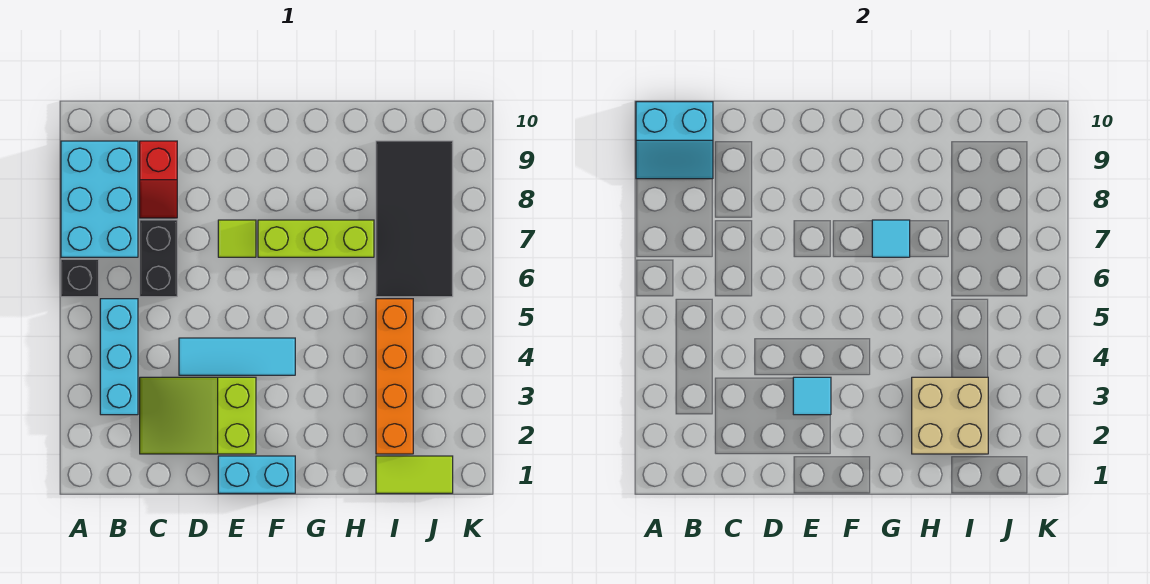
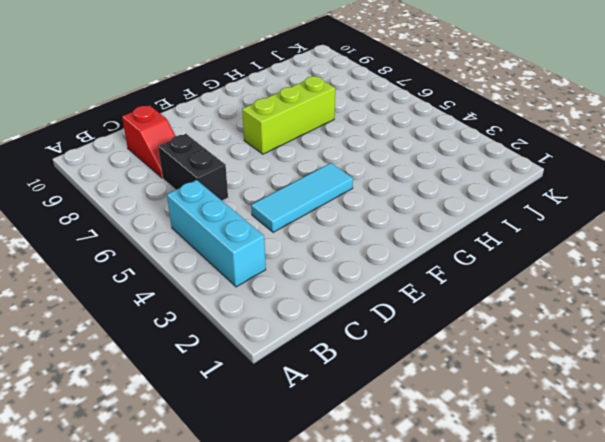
none -> black brick A6 level 1
none -> cyan brick A7:B9 level 1
none -> lime slope C2:E3 level 1 top E

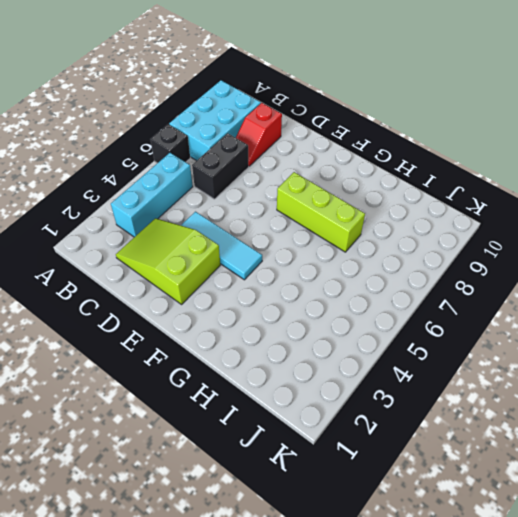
none -> cyan brick E1:F1 level 1
none -> lime tile E7 level 1
none -> lime tile I1:J1 level 1

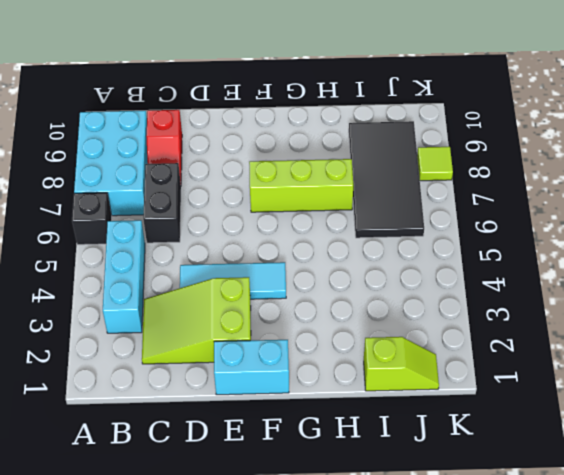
lime slope I1:J1 level 1 top I -> lime tile I1:J1 level 1
lime tile K8 level 1 -> lime tile E7 level 1
none -> orange brick I2:I5 level 1
none -> cyan slope A9:B10 level 2 top 10
none -> cyan tile E3 level 2

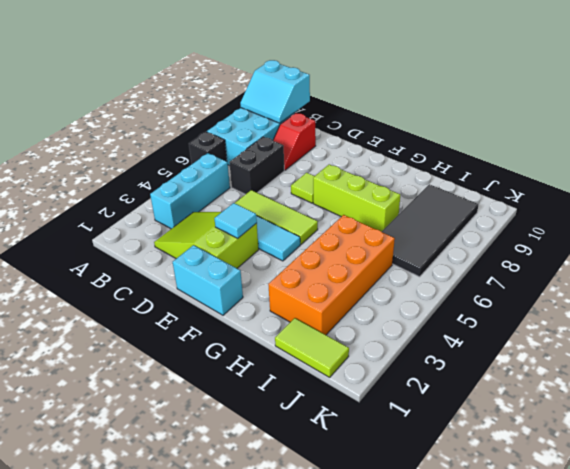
lime tile D5:F5 level 1 -> none
orange brick H2:I5 level 1 -> orange brick I2:I5 level 1
none -> cyan tile G7 level 2
none -> tan brick H2:I3 level 2

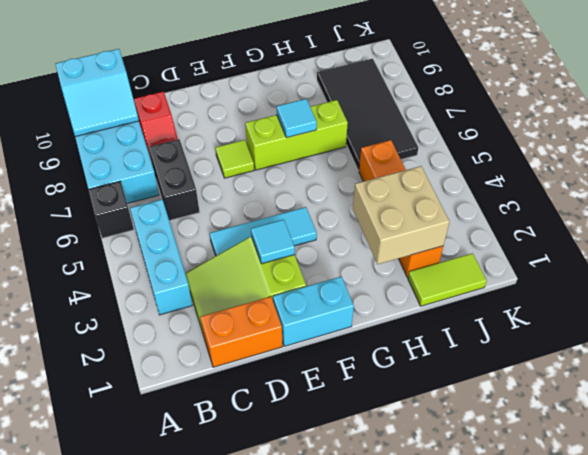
orange brick C1:D1 level 1 -> none

